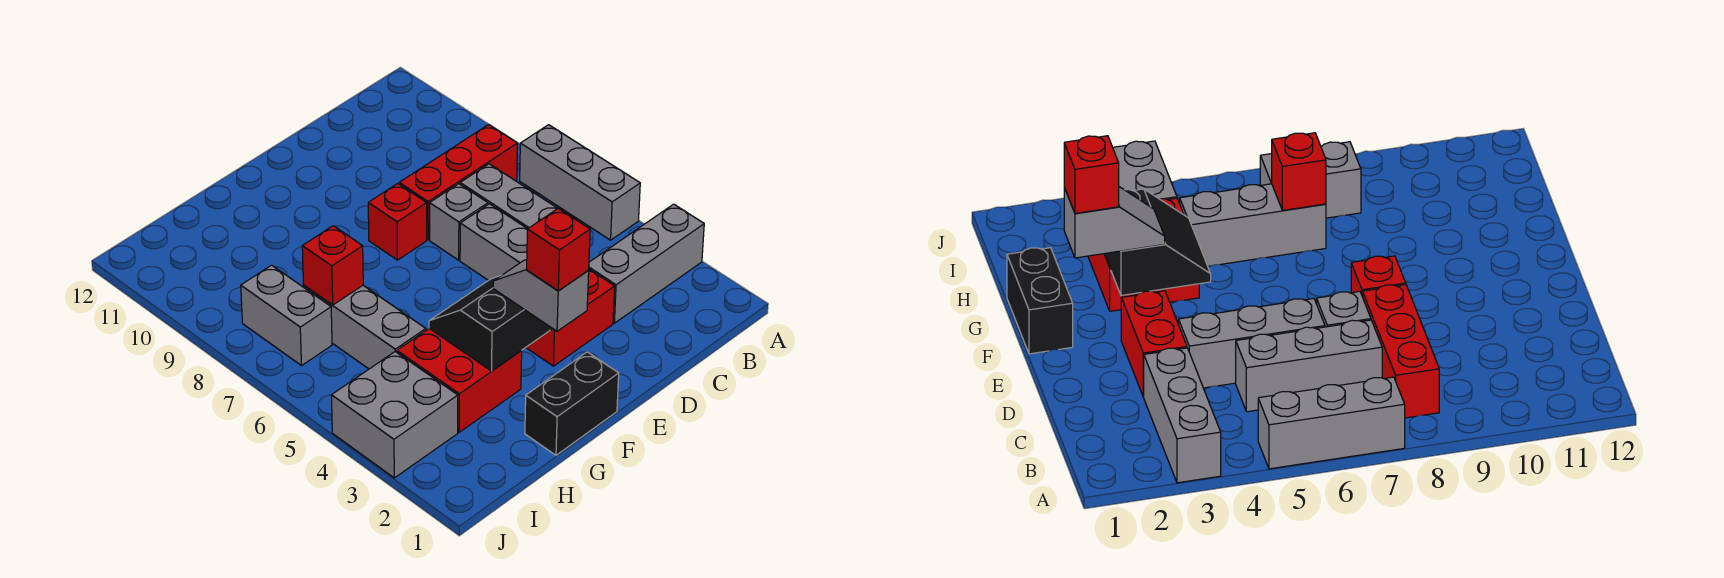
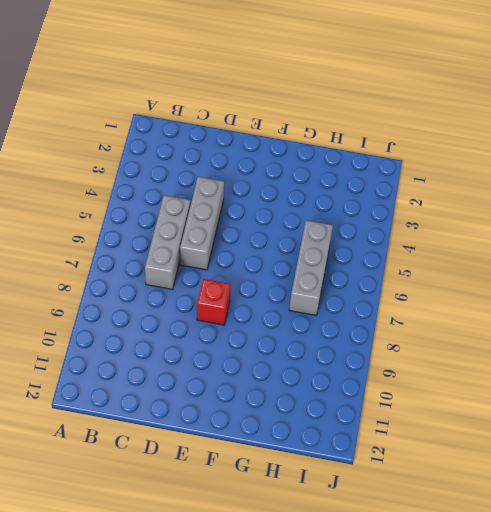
none -> grey brick A3:C3 level 1
none -> grey brick A5:A7 level 1
none -> red brick B8:D8 level 1

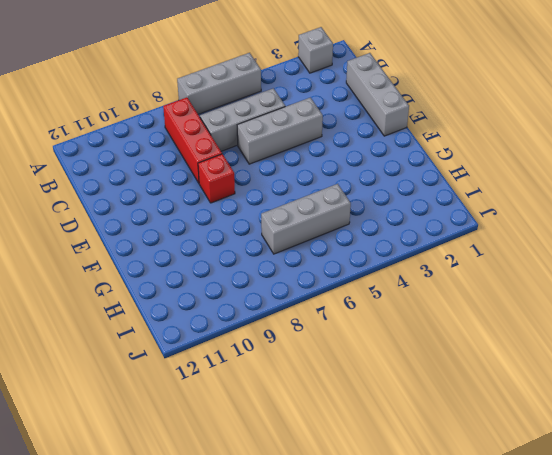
grey brick A2 level 1 -> grey brick D7 level 1
grey brick C1:E1 level 1 -> grey brick A3:C3 level 1
none -> red brick D3:E3 level 1
none -> black brick F1:G1 level 1
none -> red brick G3:H4 level 1

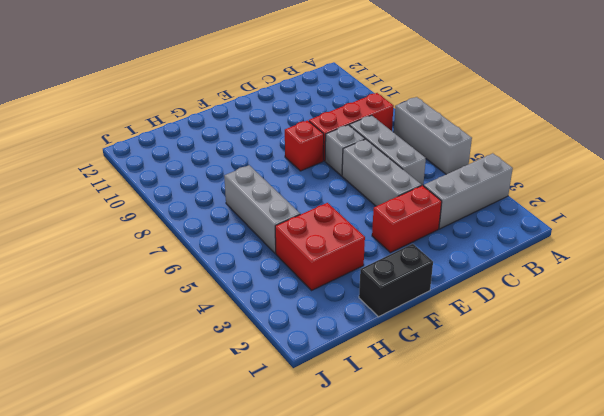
none -> grey brick I3:J4 level 1
none -> grey brick I7:I8 level 1
none -> black slope F3:G4 level 2 top 3

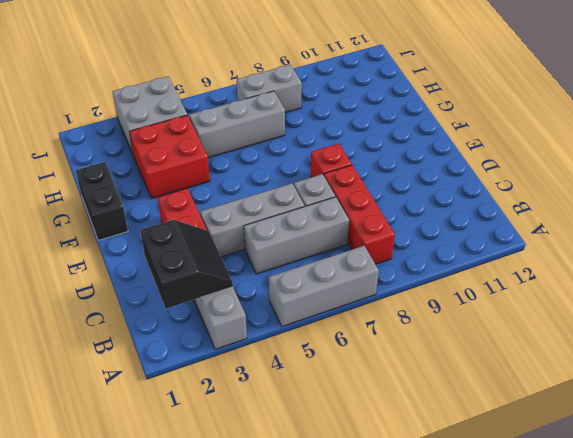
black slope B2:C3 level 2 top 2 -> black slope F3:G4 level 2 top 3
none -> red brick H7 level 2
none -> grey slope F2:F3 level 3 top 2
none -> red brick F2 level 4

